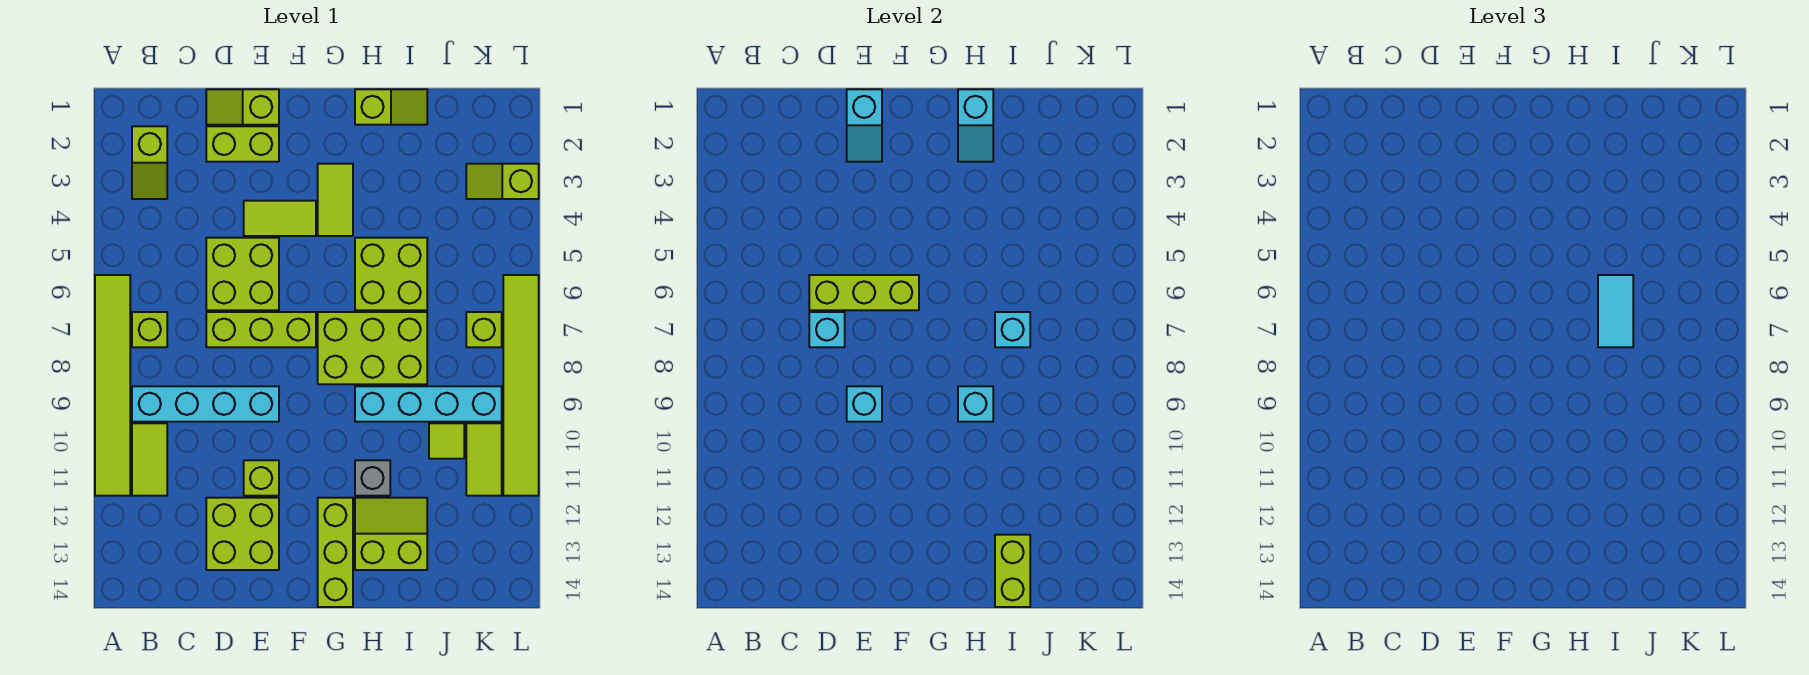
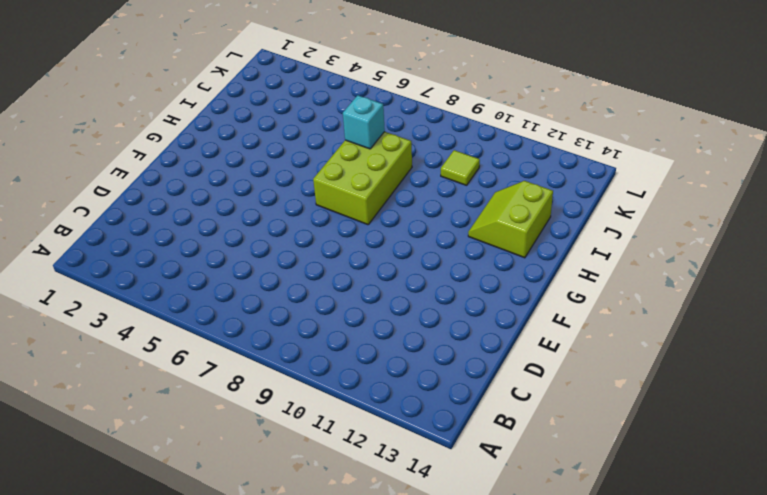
none -> lime tile A6:A11 level 1
none -> lime slope B2:B3 level 1 top 2
none -> lime brick B7 level 1
none -> cyan brick B9:E9 level 1

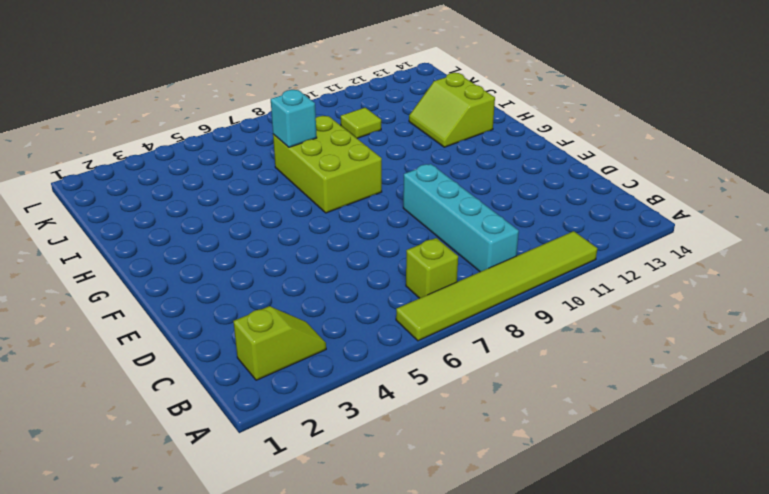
none -> lime tile B10:B11 level 1
none -> lime slope D1:E1 level 1 top E
none -> lime brick D2:E2 level 1
none -> lime brick D5:E6 level 1

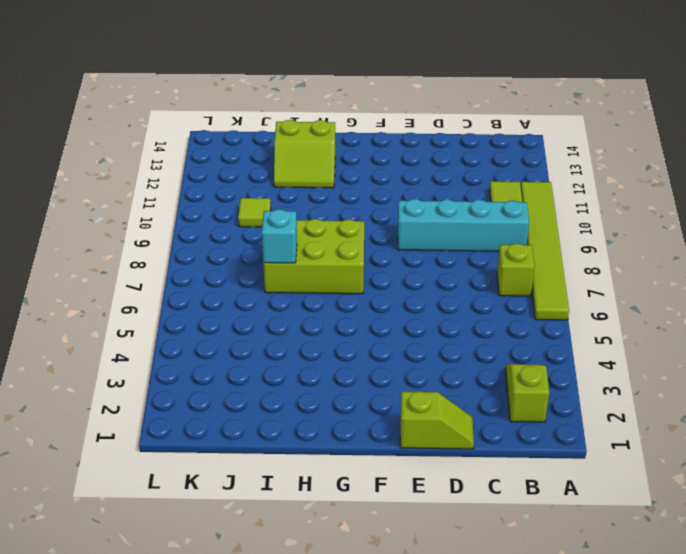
none -> lime brick D2:E2 level 1
none -> lime brick D5:E6 level 1
none -> lime brick D7:F7 level 1
none -> lime brick D12:E13 level 1

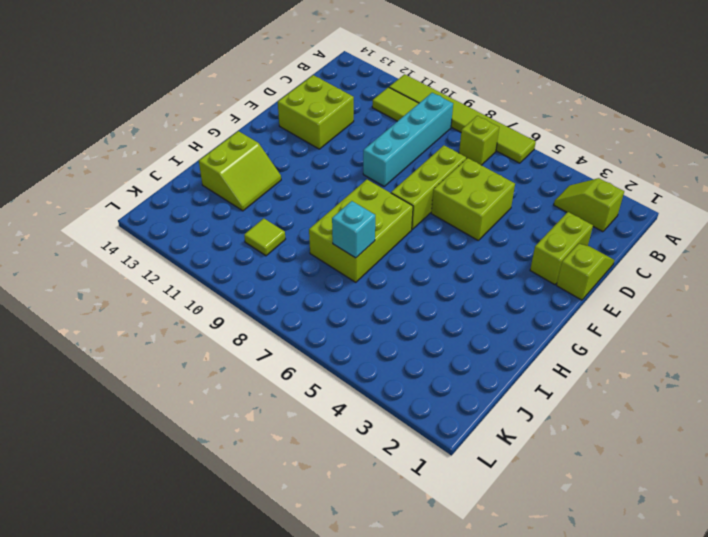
none -> lime tile E4:F4 level 1
none -> lime brick E11 level 1
none -> lime tile G3:G4 level 1
none -> lime brick G12:G14 level 1

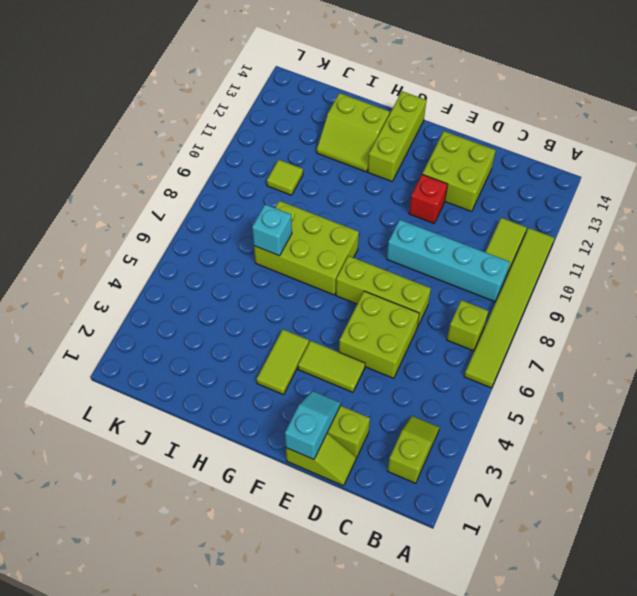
red brick E11 level 1 -> lime brick E11 level 1
none -> lime slope H1:I1 level 1 top H
none -> lime brick H5:I6 level 1
none -> cyan brick H9:K9 level 1
none -> grey brick H11 level 1

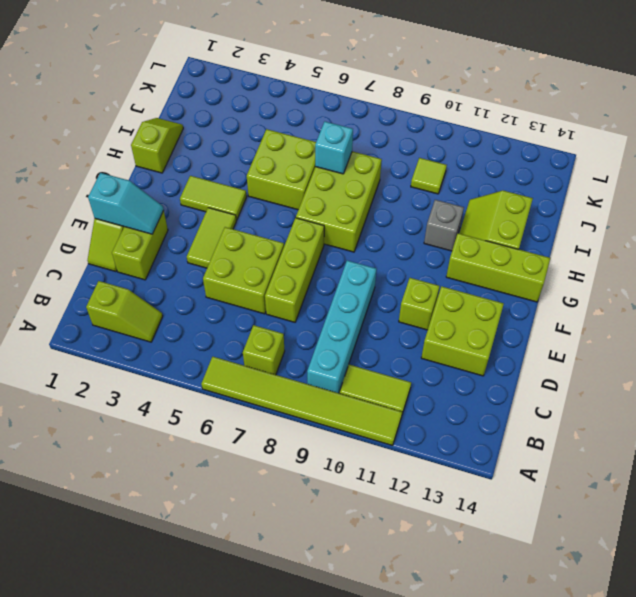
none -> cyan brick H9:K9 level 1
none -> lime slope K3:L3 level 1 top L
none -> lime brick K7 level 1
none -> lime tile K10:K11 level 1

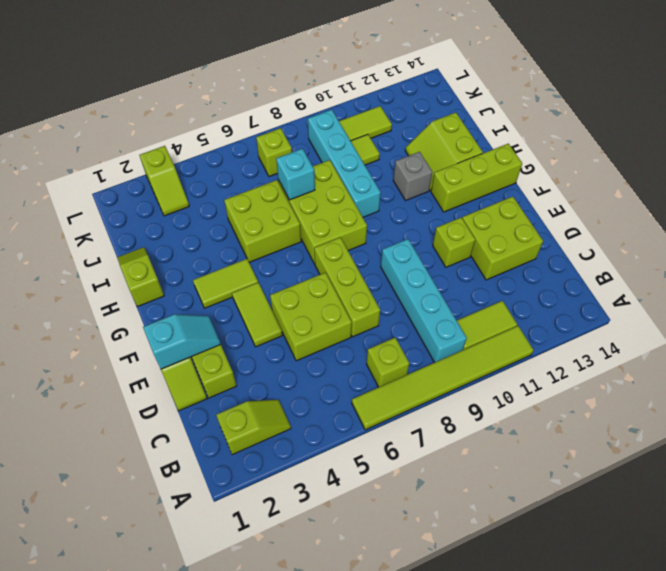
none -> lime tile L6:L11 level 1
none -> lime brick D6:F6 level 2
none -> cyan brick D7 level 2
none -> cyan brick E9 level 2

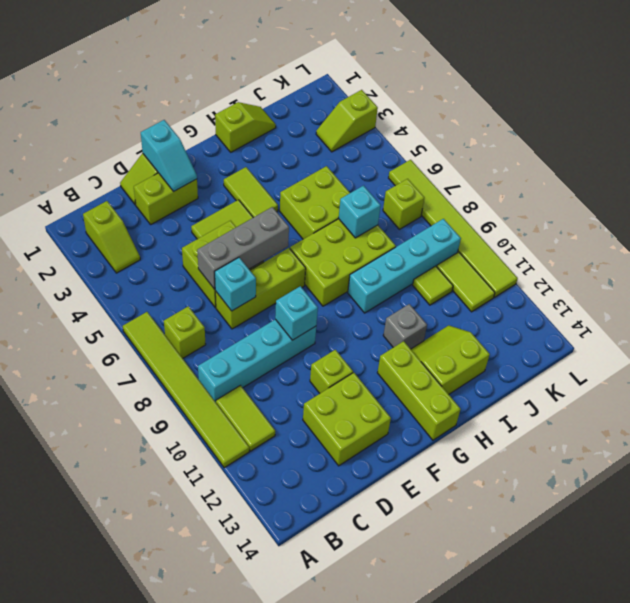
grey brick D6:F6 level 2 -> lime brick D6:F6 level 2
none -> cyan slope H1:H2 level 2 top 1
none -> cyan brick H9 level 2
none -> lime brick I13:I14 level 2
none -> cyan tile I6:I7 level 3

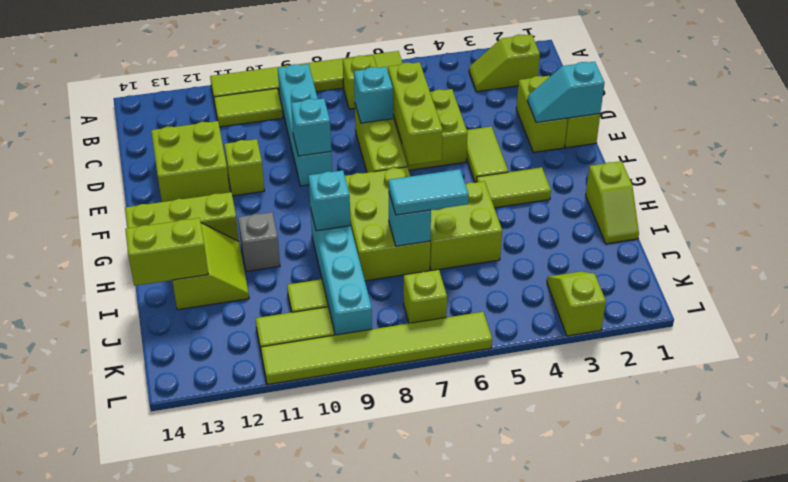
none -> cyan slope H1:H2 level 2 top 1

